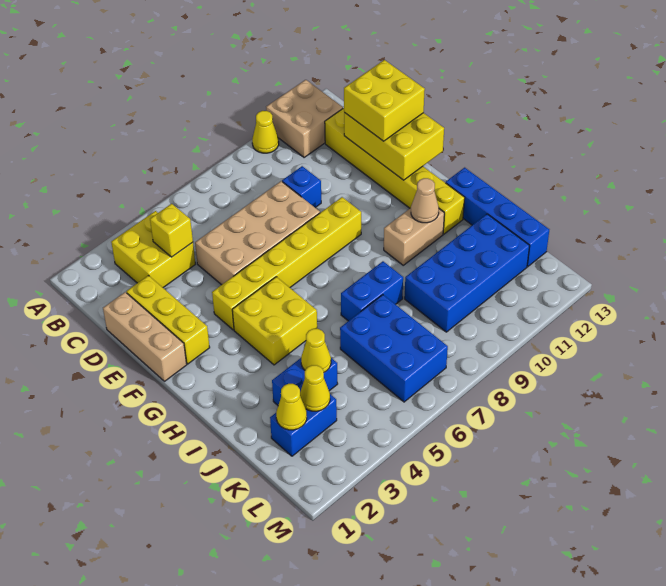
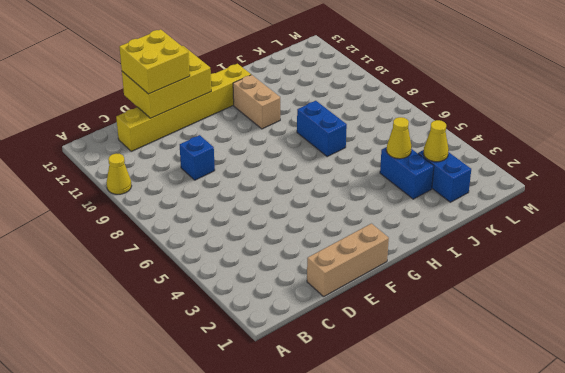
none -> tan brick A11:B12 level 1
none -> yellow brick B3:C4 level 1
none -> yellow brick D2:F2 level 1

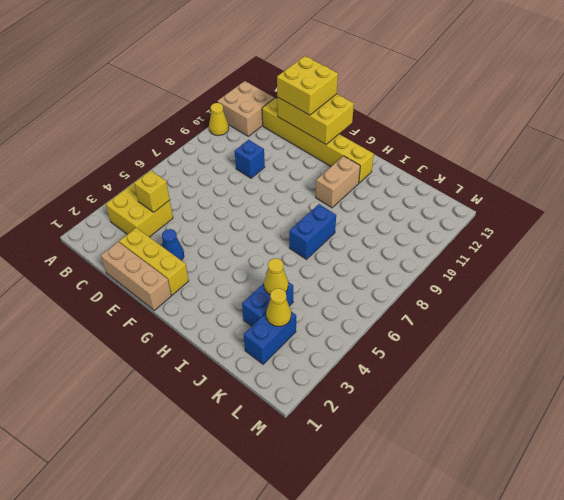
blue cone E3 level 1 -> none
none -> tan brick D5:E8 level 1
none -> yellow brick F4:F9 level 1
none -> yellow brick G4:H5 level 1

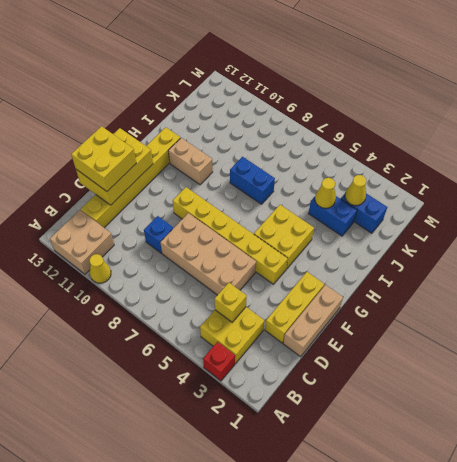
red brick A3 level 1 -> none
none -> blue brick H13:K13 level 1
none -> blue brick J6:L7 level 1
none -> blue brick J9:K12 level 1

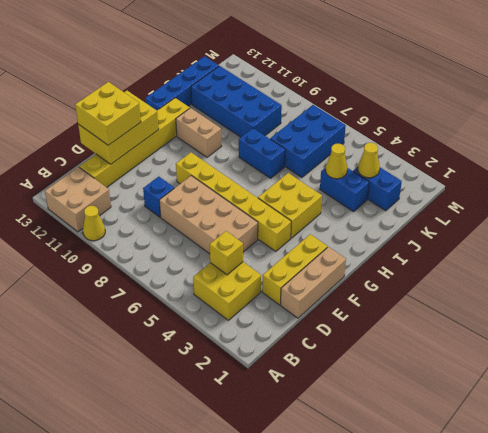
none -> tan cone H11 level 2
none -> yellow cone K2 level 2

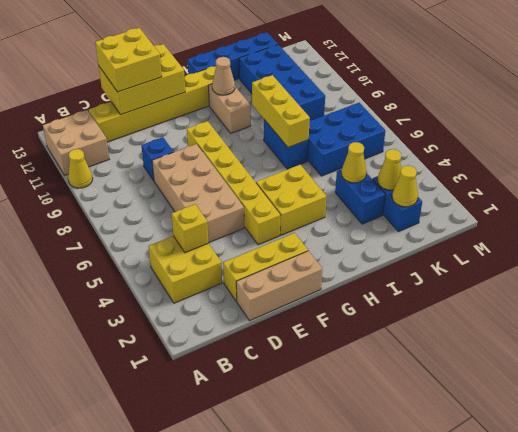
yellow brick I7:I9 level 2 -> none

